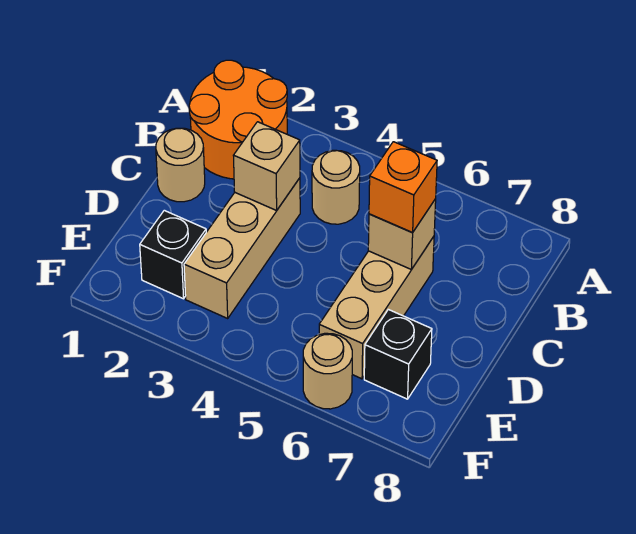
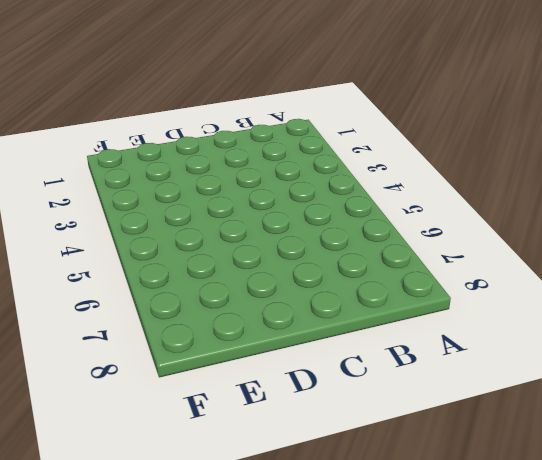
none -> orange round brick A1:B2 level 1
none -> tan round brick B4 level 1

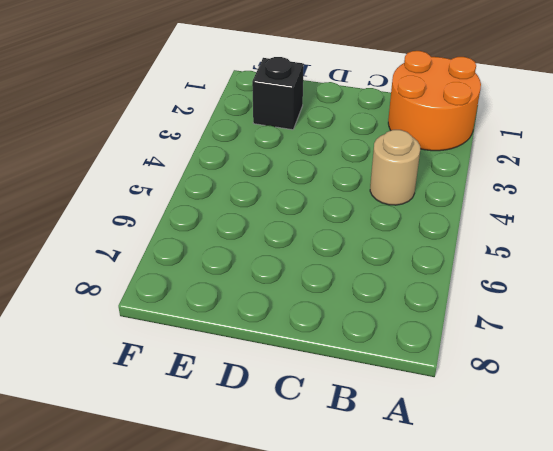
none -> tan round brick C1 level 1
none -> tan brick C3:E3 level 1

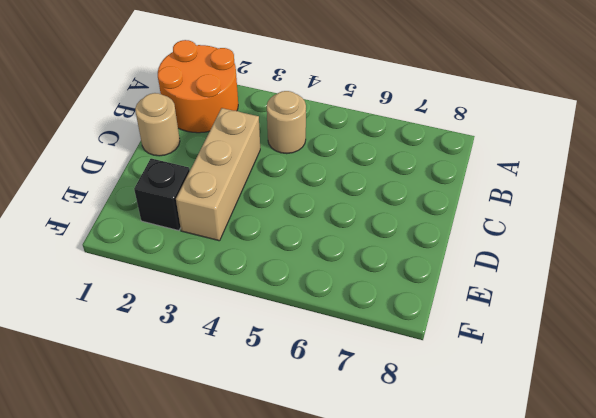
none -> tan brick C6:E6 level 1
none -> black brick E7 level 1

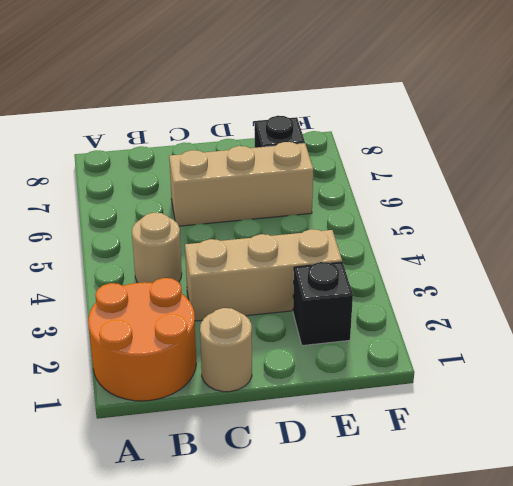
none -> tan round brick F6 level 1
none -> tan brick C3 level 2

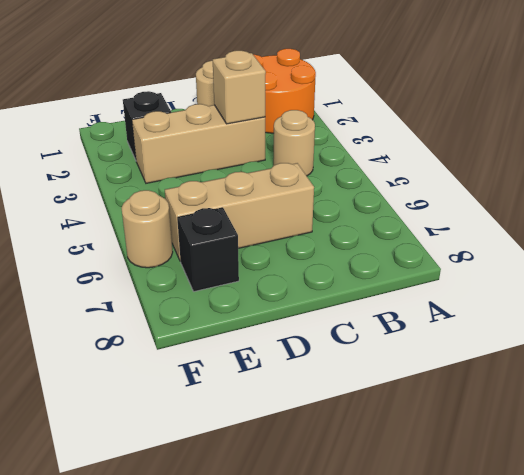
none -> tan brick C6 level 2
none -> orange brick C6 level 3

